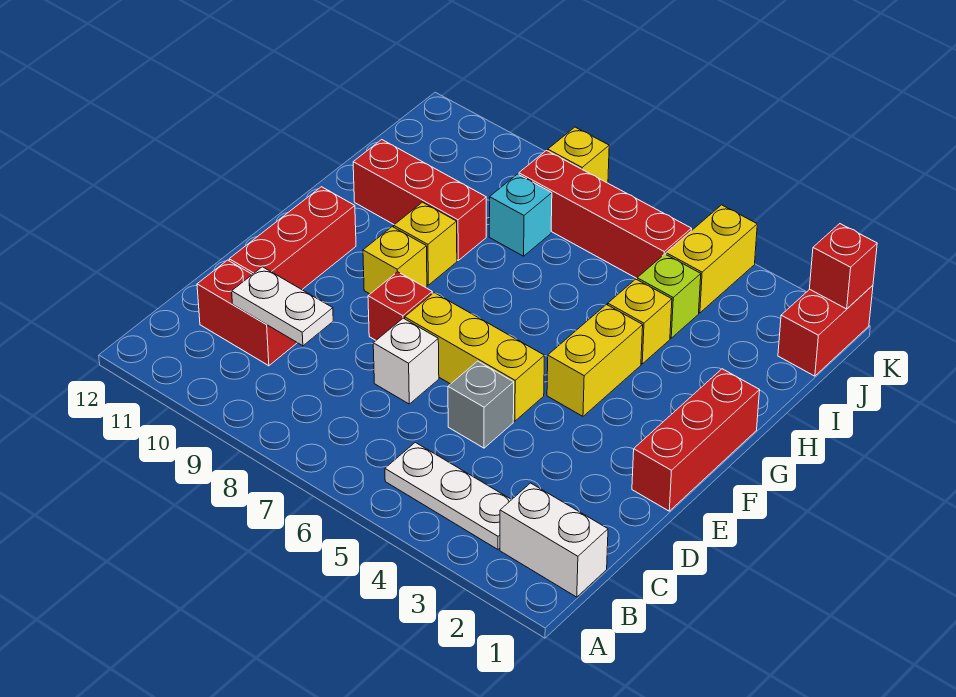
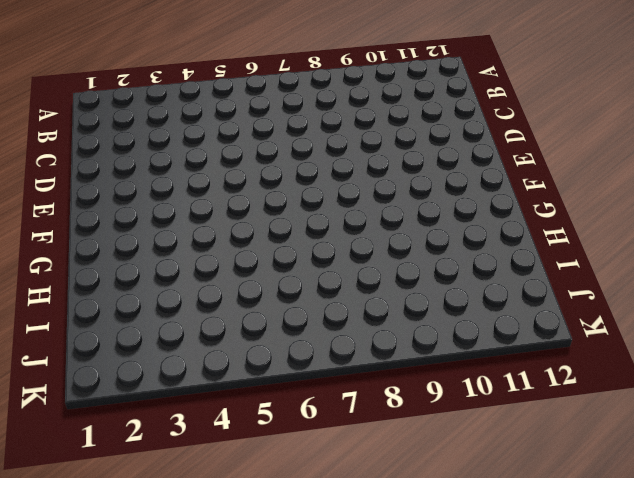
none -> white brick B1:B2 level 1
none -> white plate B3:B5 level 1
none -> red brick C10:C11 level 1

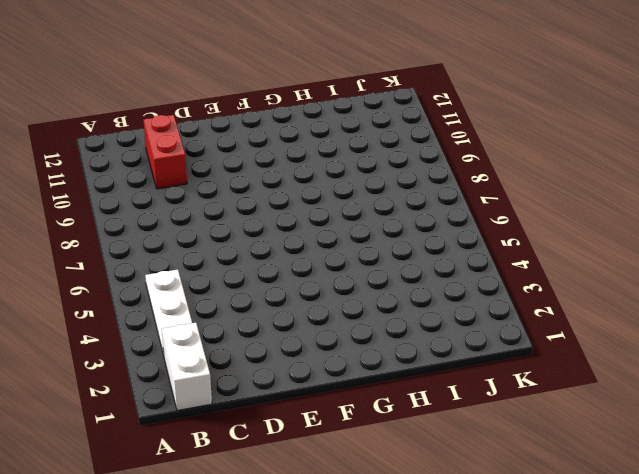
none -> grey brick D5 level 1
none -> white brick D7 level 1
none -> red brick D11:F11 level 1

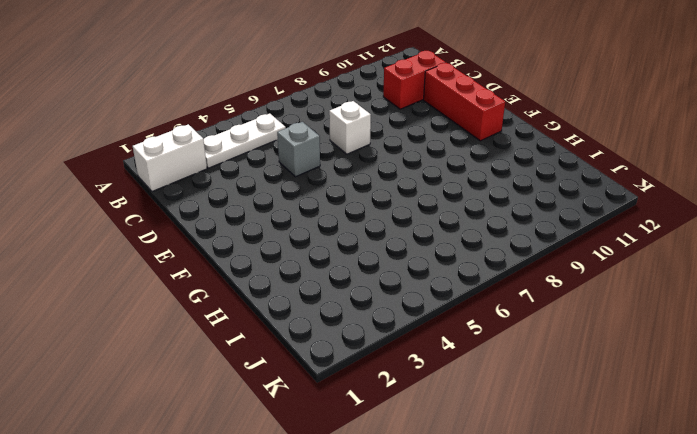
none -> red brick E1:G1 level 1
none -> yellow brick E5:E7 level 1
none -> red brick E8 level 1

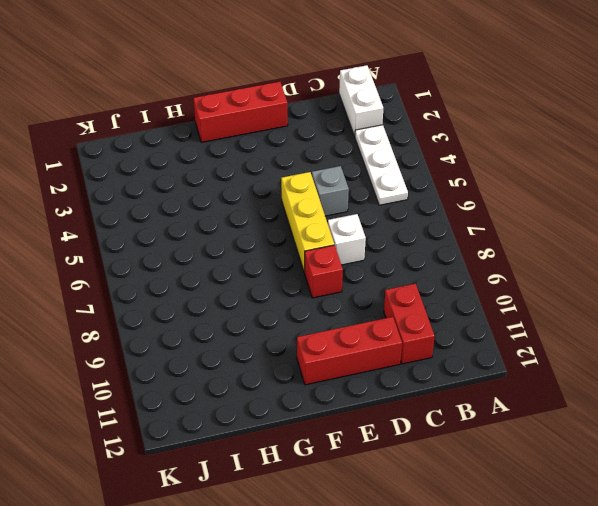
none -> yellow brick F4:G4 level 1
none -> yellow brick F9 level 1
none -> yellow brick G9 level 1

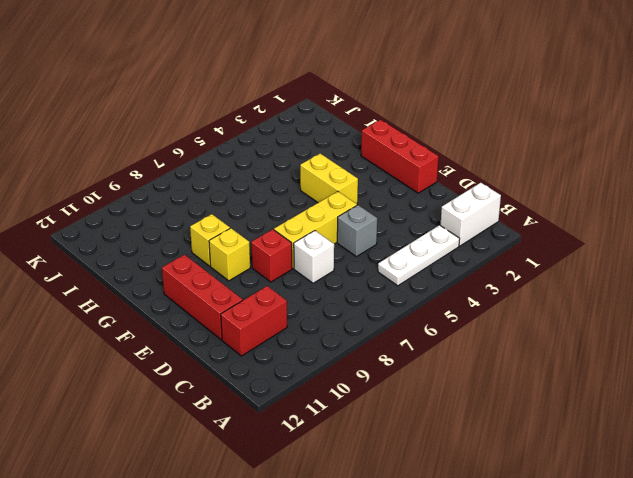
none -> yellow brick H4 level 1
none -> red brick H9:H11 level 1
none -> lime brick I4 level 1

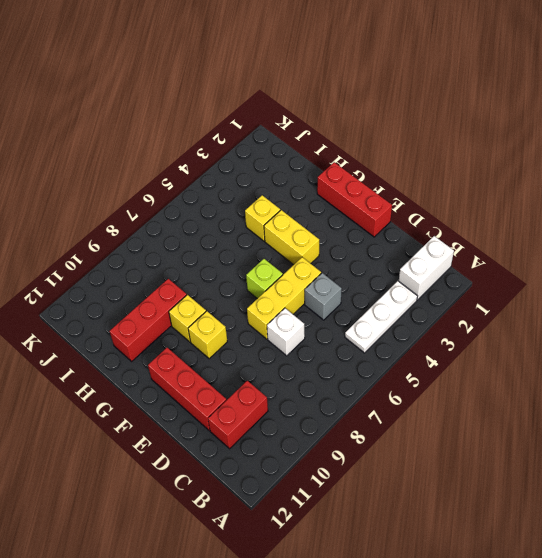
lime brick F6 level 1 -> lime brick I4 level 1
none -> red brick E8 level 1
none -> cyan brick I8 level 1
none -> red brick J1:K1 level 1

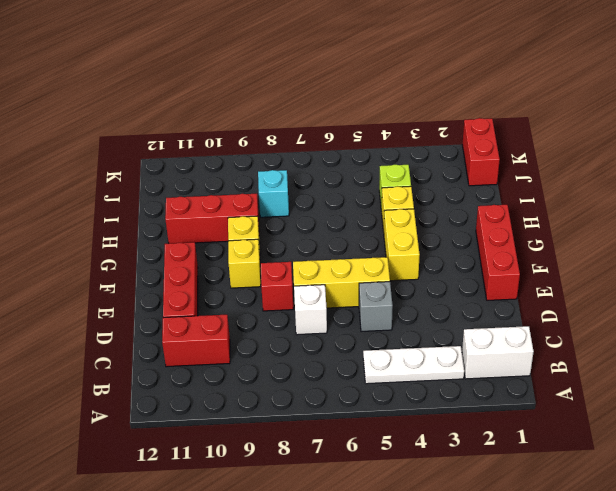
none -> yellow brick J4:K4 level 1
none -> red brick J5:J8 level 1
none -> yellow brick K8 level 1

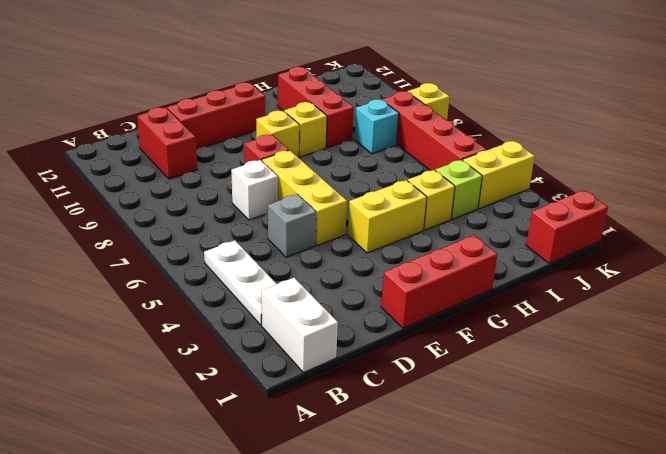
none -> white plate C9:C10 level 2
none -> red brick K1 level 2

